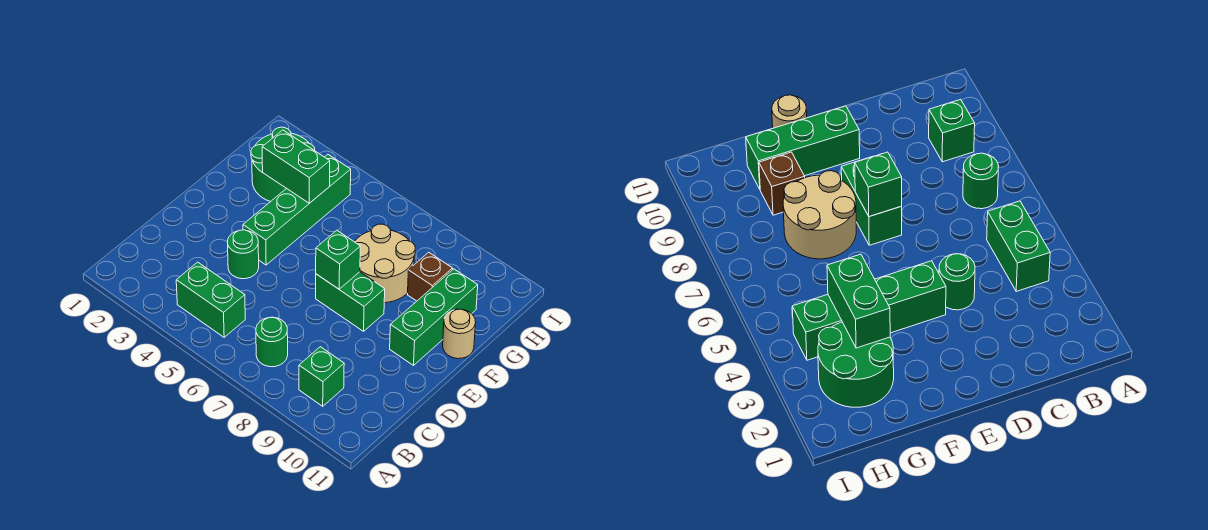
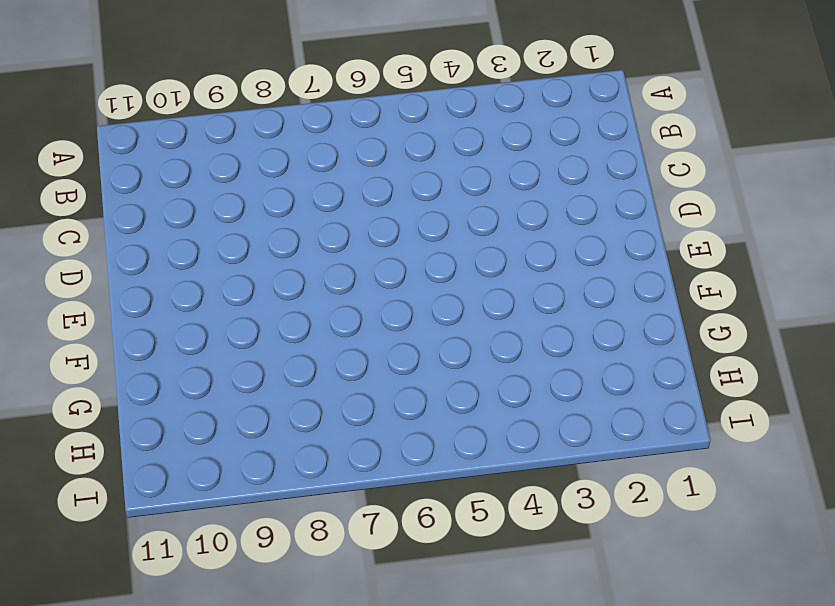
none -> green brick B4:B5 level 1
none -> green round brick B7 level 1
none -> green brick B9 level 1

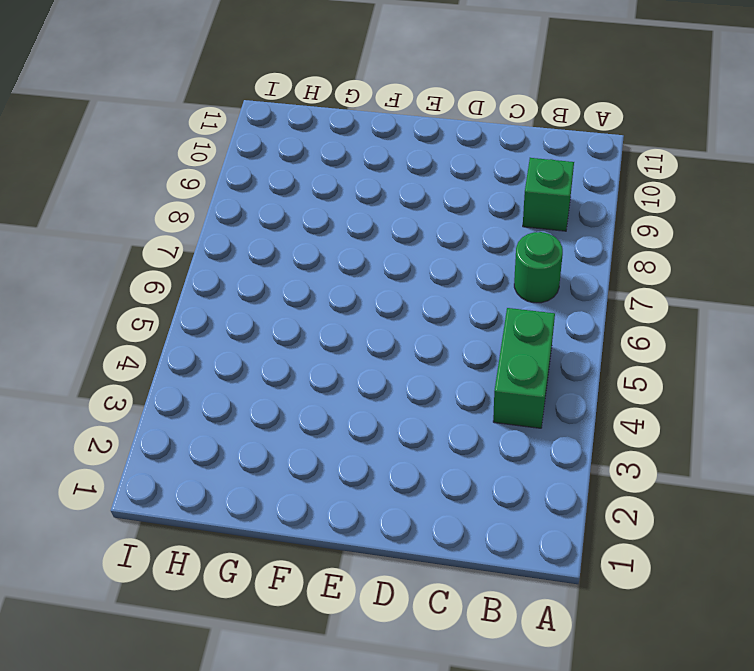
none -> green round brick D4 level 1
none -> green brick E4:H4 level 1
none -> green brick E7:E8 level 1

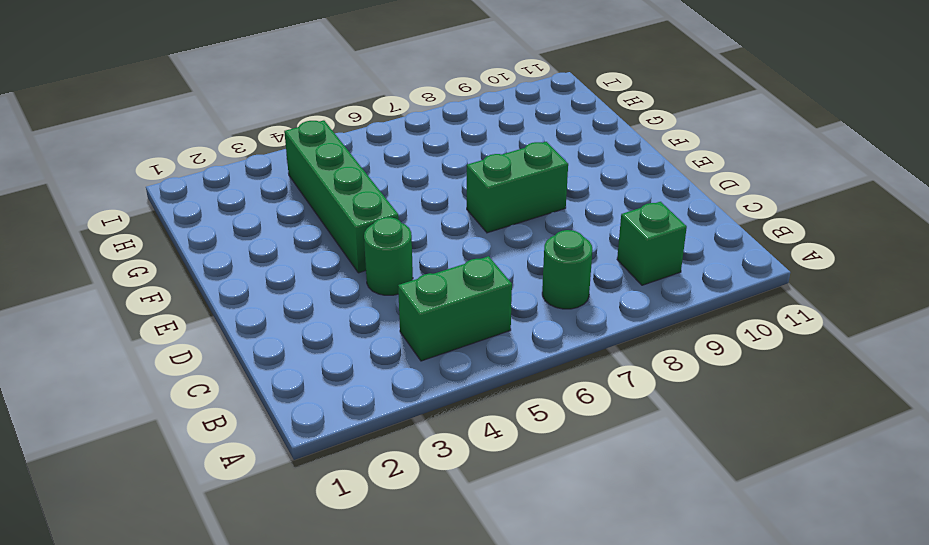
none -> green brick E10:G10 level 1
none -> tan round brick F7:G8 level 1
none -> tan round brick F11 level 1

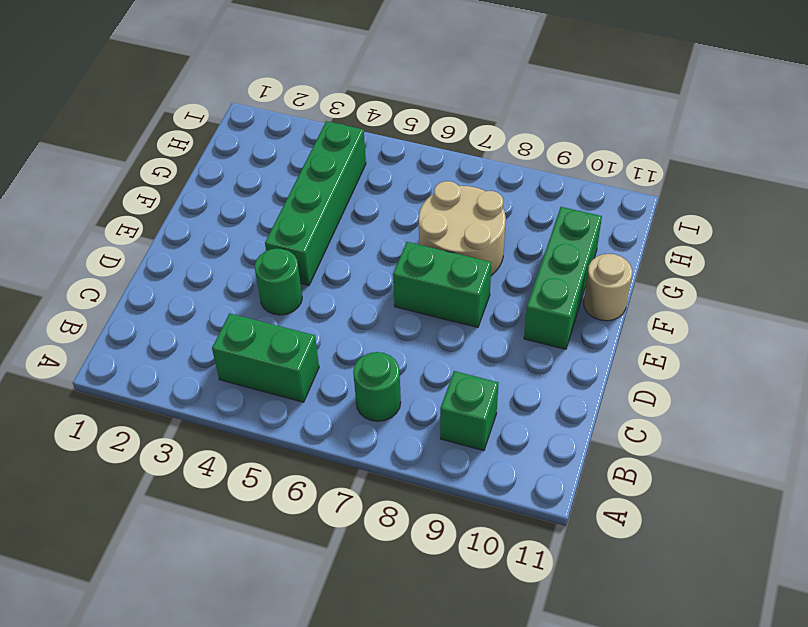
none -> green round brick G2:H3 level 1
none -> brown brick G9 level 1
none -> green brick E7 level 2

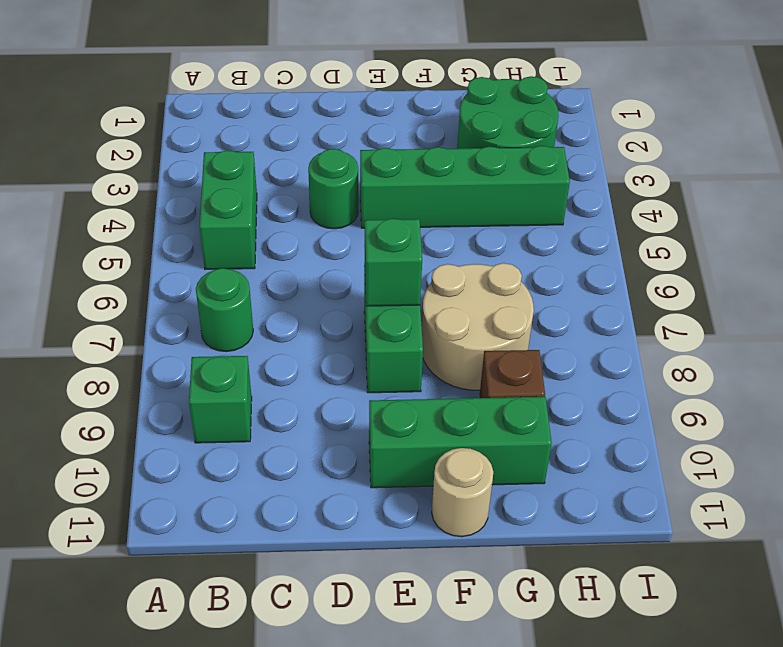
none -> green brick G3:G4 level 2

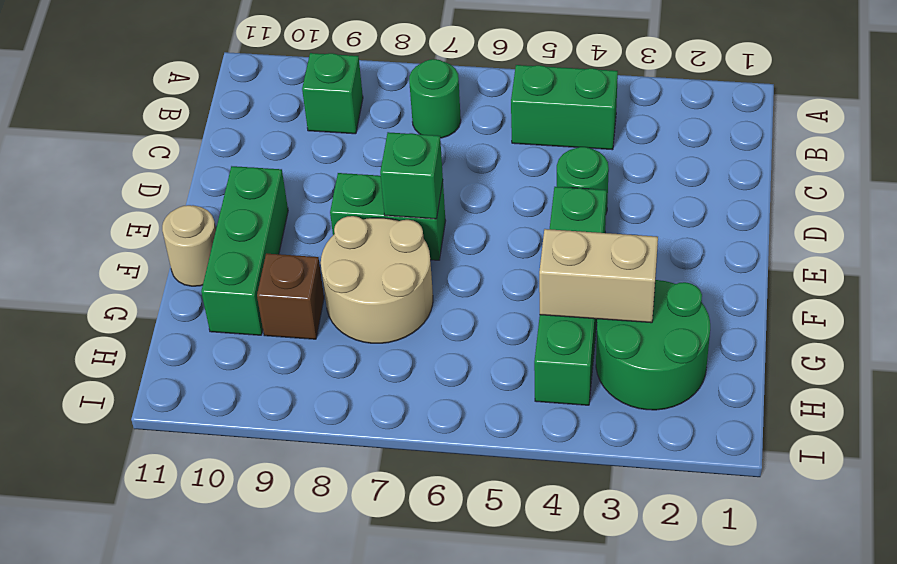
tan brick G3:G4 level 2 -> green brick G3:G4 level 2

